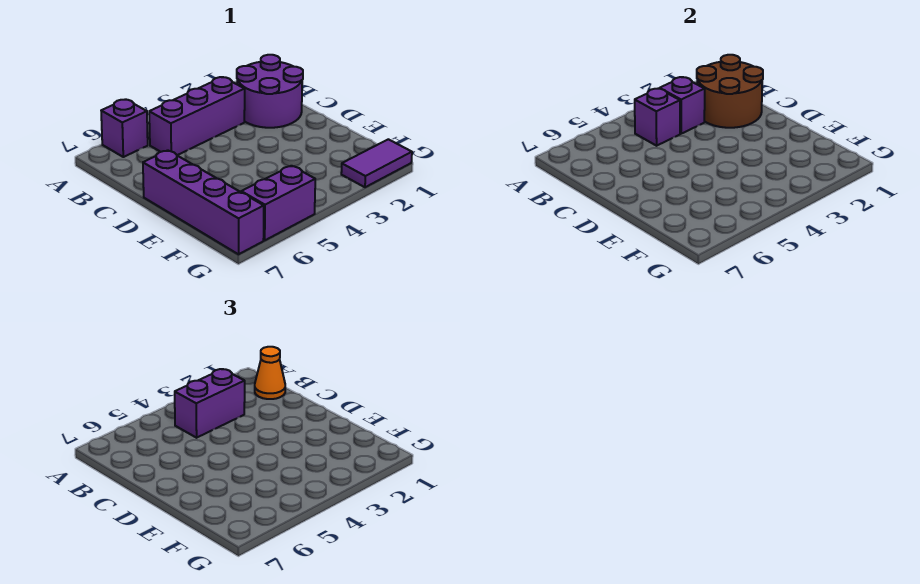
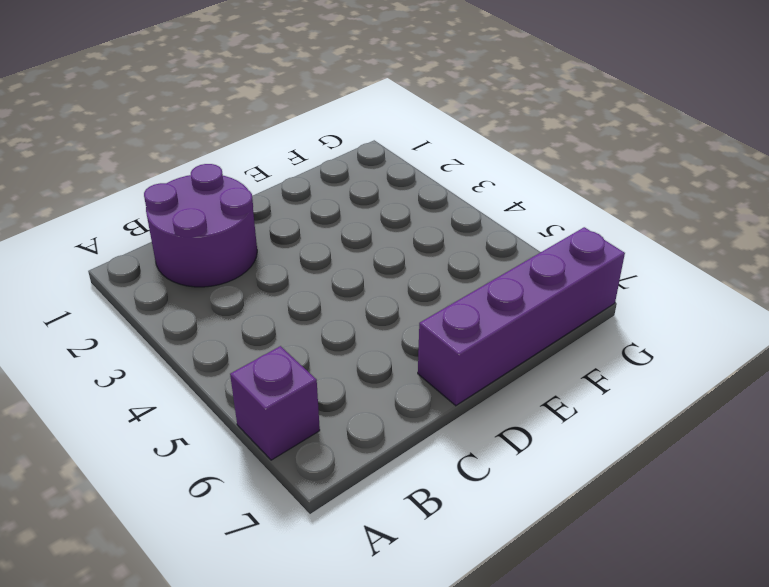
none -> purple brick B3:B5 level 1
none -> purple tile G1:G2 level 1

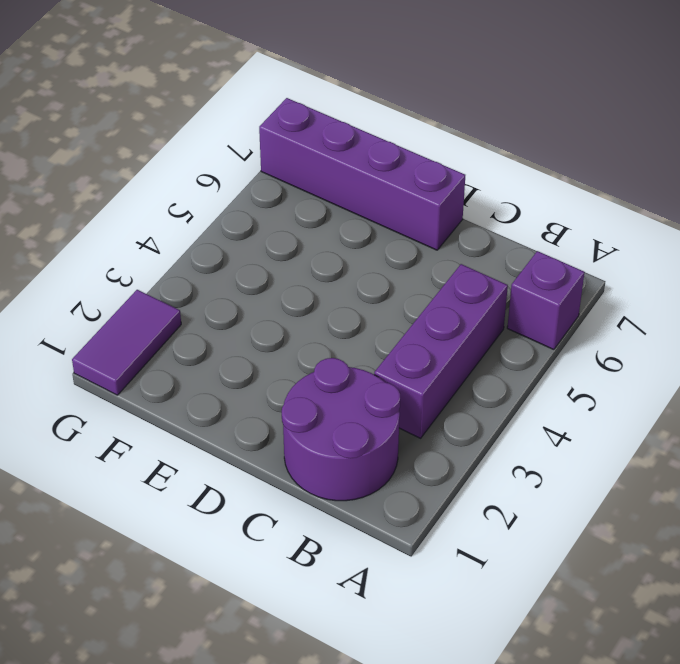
none -> purple brick G5:G6 level 1
none -> brown round brick B1:C2 level 2

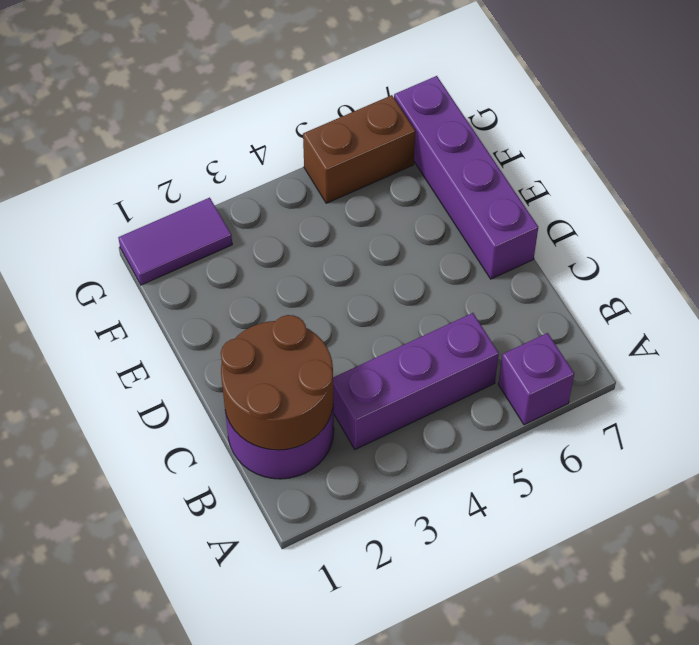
brown brick G5:G6 level 1 -> purple brick G5:G6 level 1
none -> purple brick B3 level 2
none -> purple brick B4 level 2

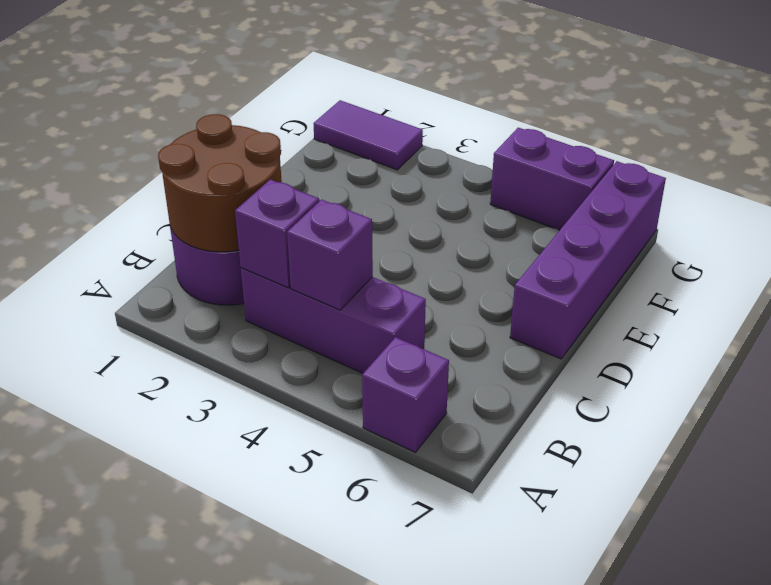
none -> orange cone B1 level 3
none -> purple brick B3:B4 level 3

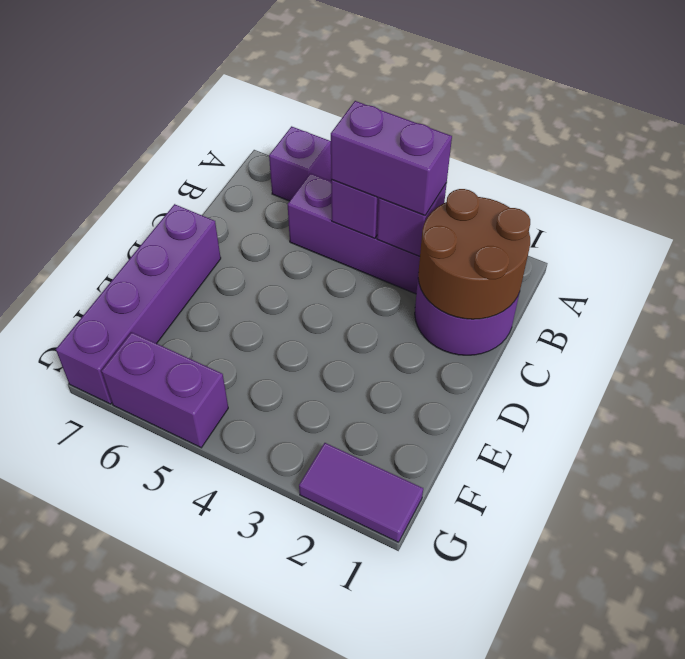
none -> orange cone B1 level 3

